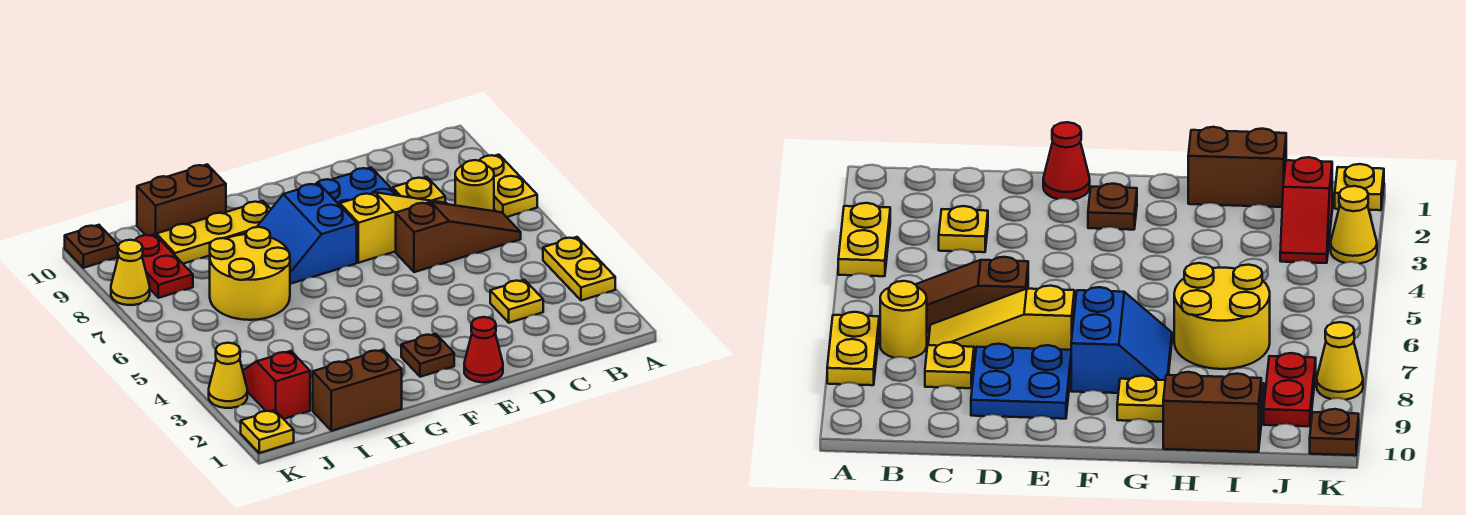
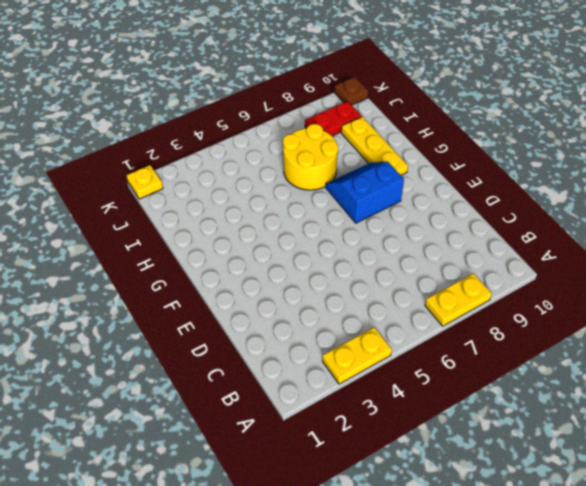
none -> brown slope B6:D6 level 1 top D
none -> yellow round brick B7 level 1
none -> yellow plate C3 level 1

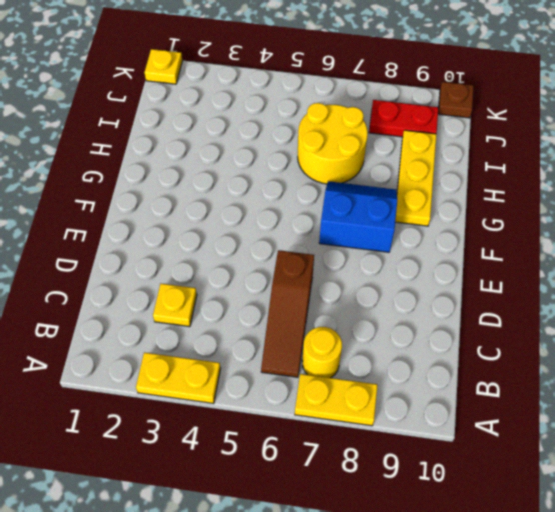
none -> yellow slope C7:E7 level 1 top E
none -> yellow plate C8 level 1
none -> blue plate D8:E9 level 1

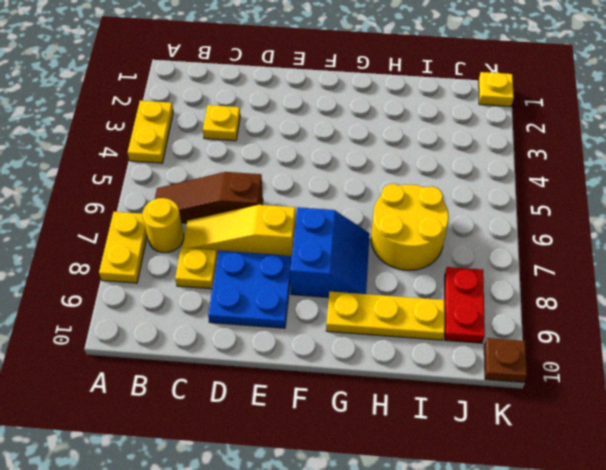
none -> red cone E1 level 1
none -> brown plate F2 level 1
none -> brown brick H1:I1 level 1

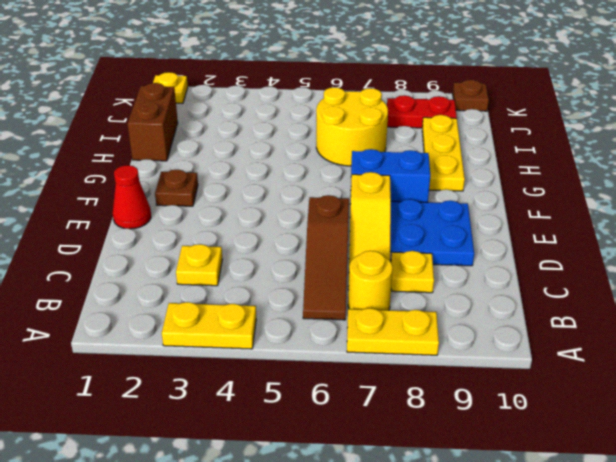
none -> brown brick H10:I10 level 1
none -> red slope J2:J3 level 1 top 2
none -> yellow cone K3 level 1

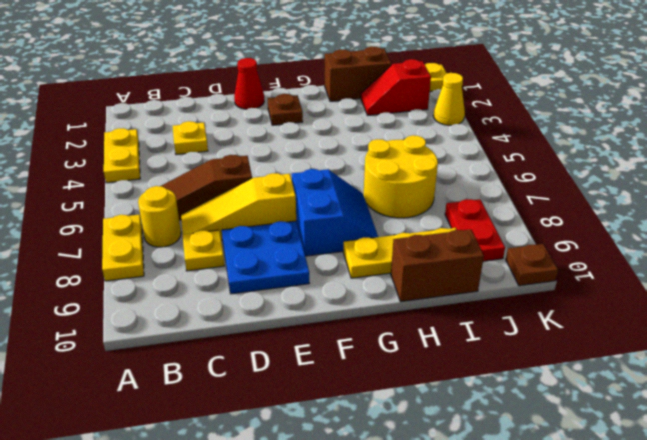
red slope I2:J2 level 1 top J -> red slope J2:J3 level 1 top 2
none -> yellow cone K8 level 1

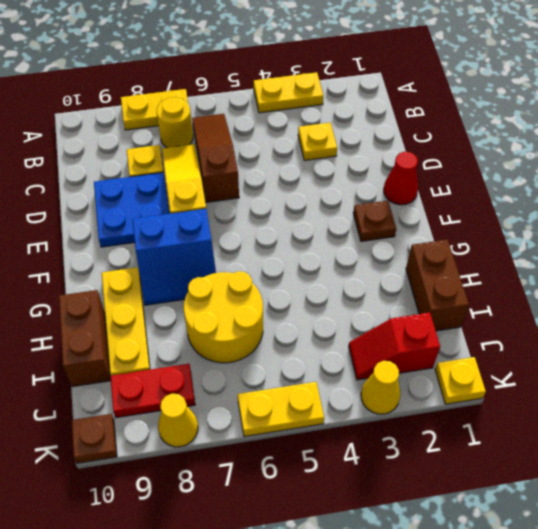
yellow plate K5:K6 level 1 -> none

